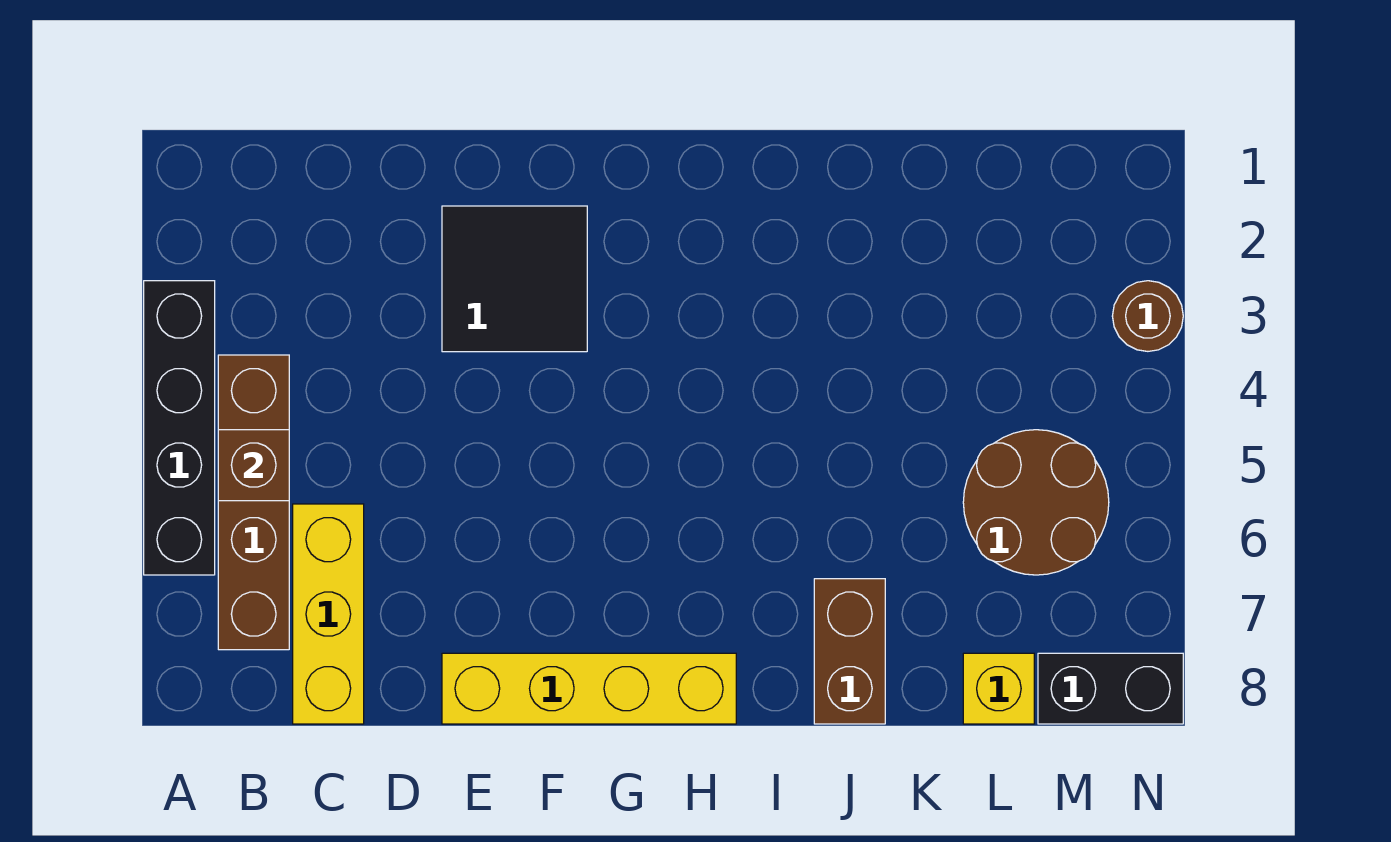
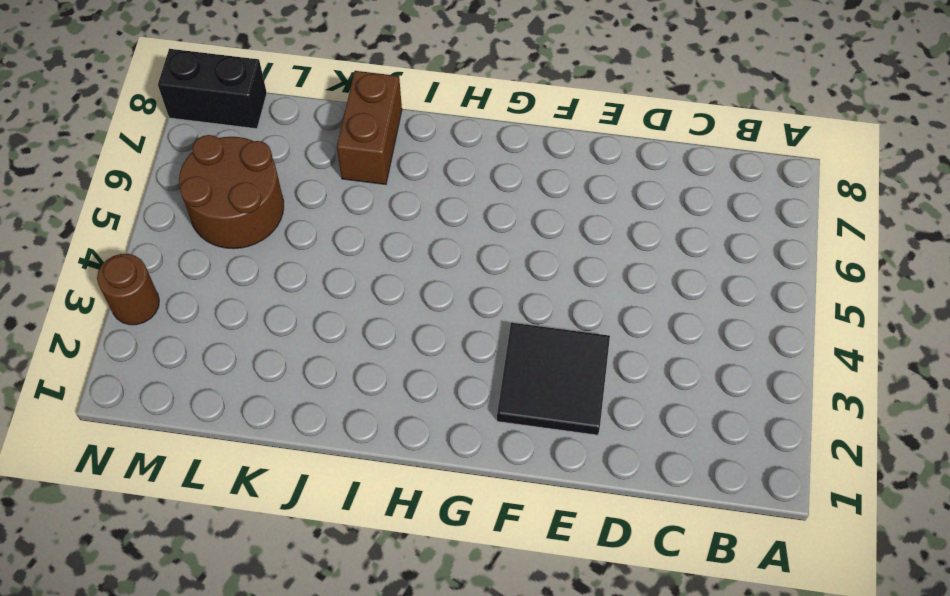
none -> black brick A3:A6 level 1
none -> brown brick B4:B7 level 1

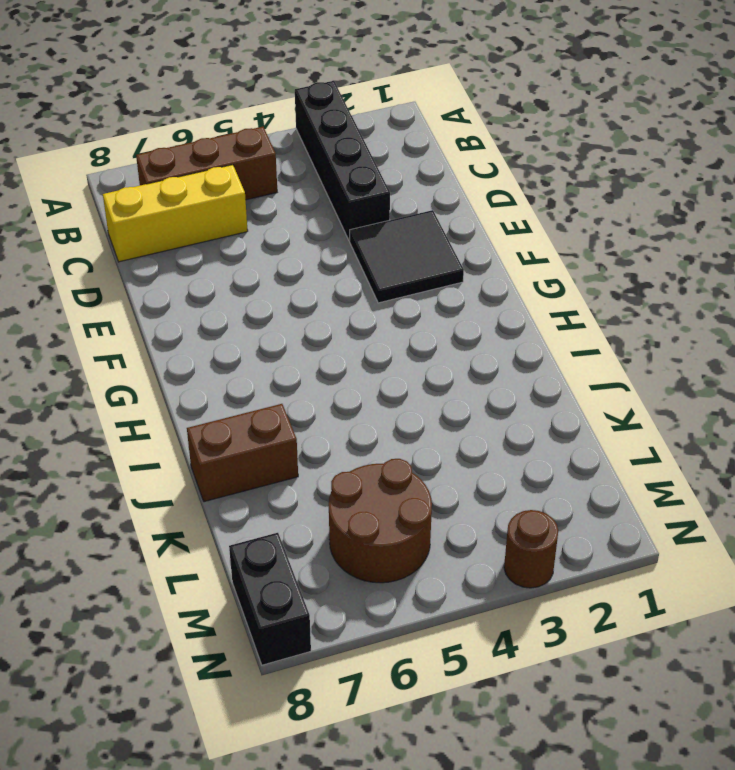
black brick A3:D3 level 1 -> black brick A3:A6 level 1
brown brick B5:B7 level 1 -> brown brick B4:B7 level 1
none -> yellow brick E8:H8 level 1
none -> yellow brick L8 level 1

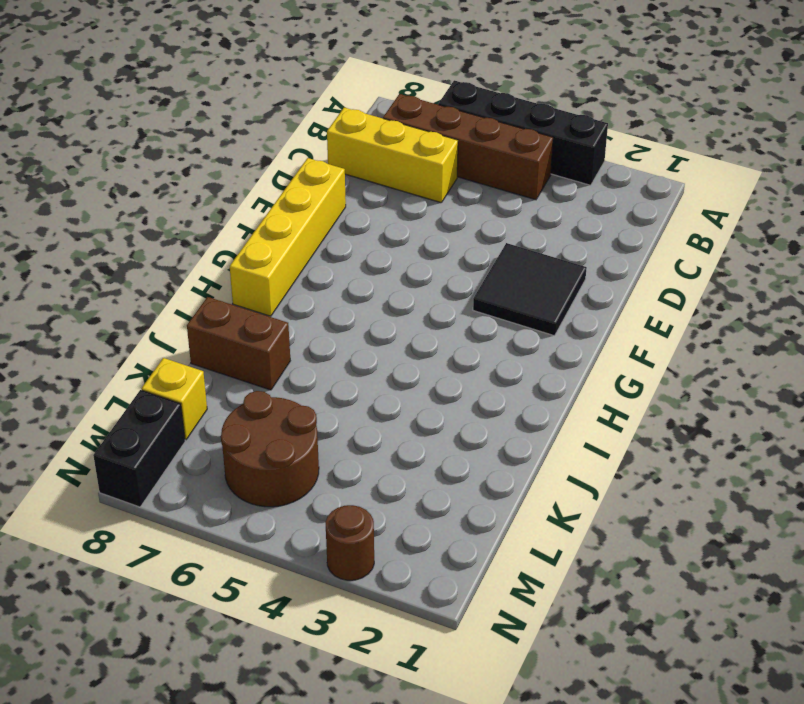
none -> brown brick B5 level 2

